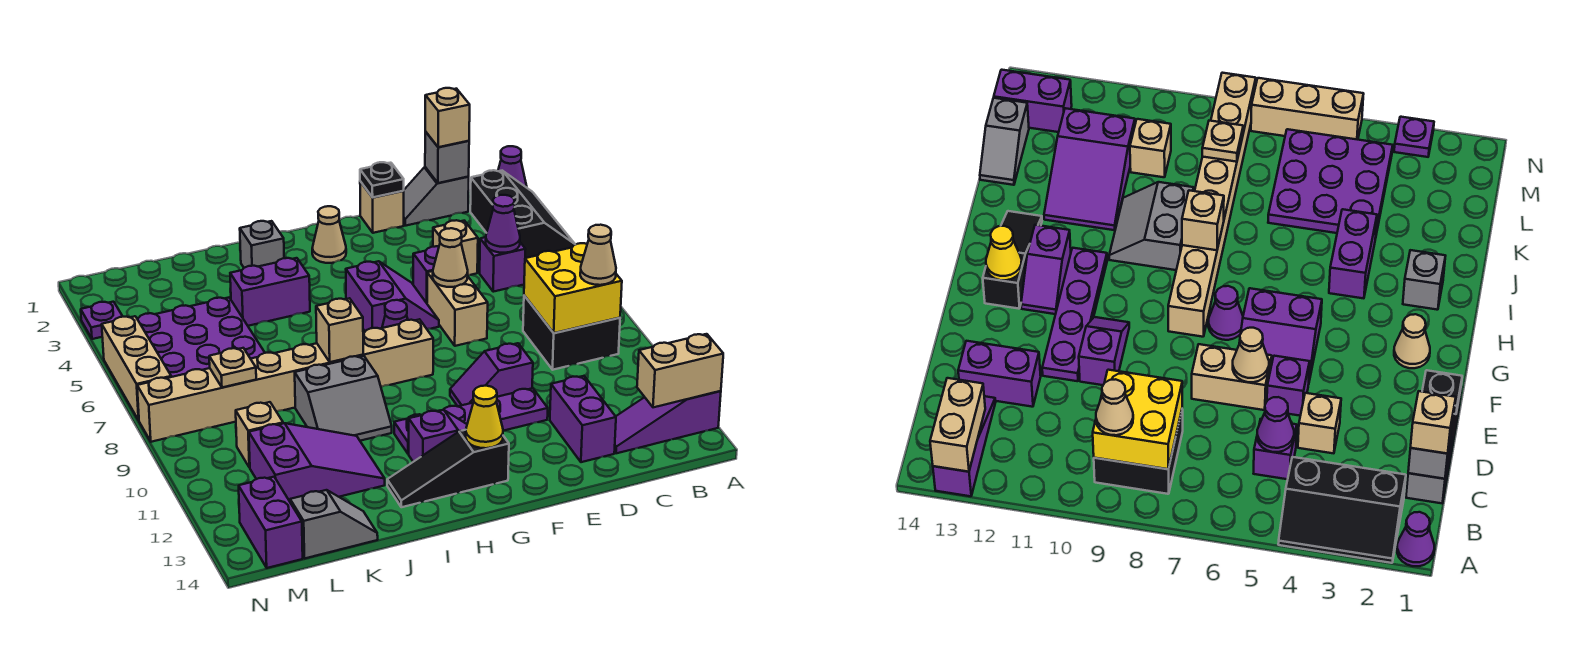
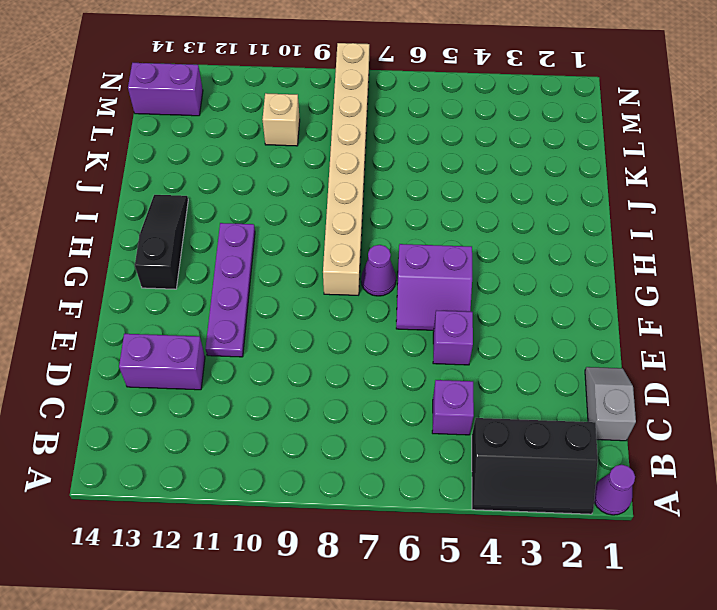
none -> purple slope A13:C13 level 1 top A
none -> black brick B8:C9 level 1
none -> tan brick D4 level 1
none -> tan brick E1 level 1

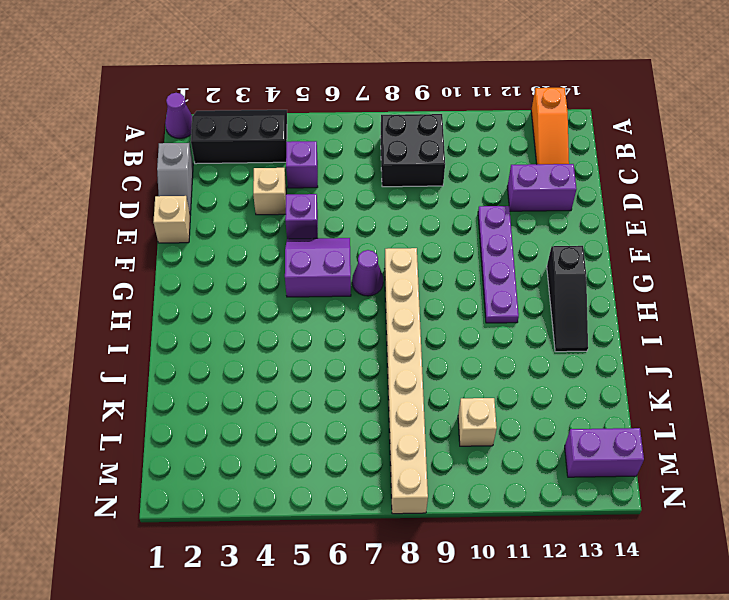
orange slope A13:C13 level 1 top A -> purple slope A13:C13 level 1 top A
none -> tan brick E6:E7 level 1
none -> purple slope E10:F10 level 1 top E
none -> tan cone G2 level 1
none -> purple slope G12:H12 level 1 top H

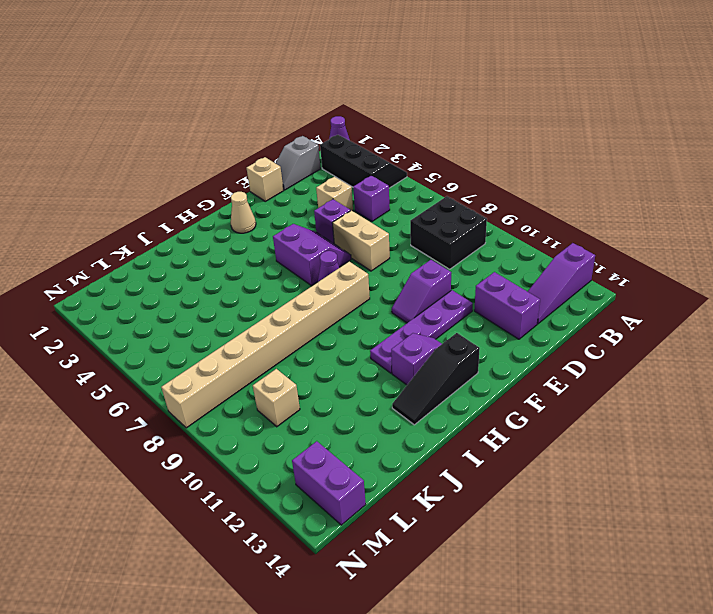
none -> grey brick I2 level 1
none -> purple brick I4:J4 level 1
none -> grey slope I9:J10 level 1 top 9
none -> purple slope J11:L12 level 1 top L

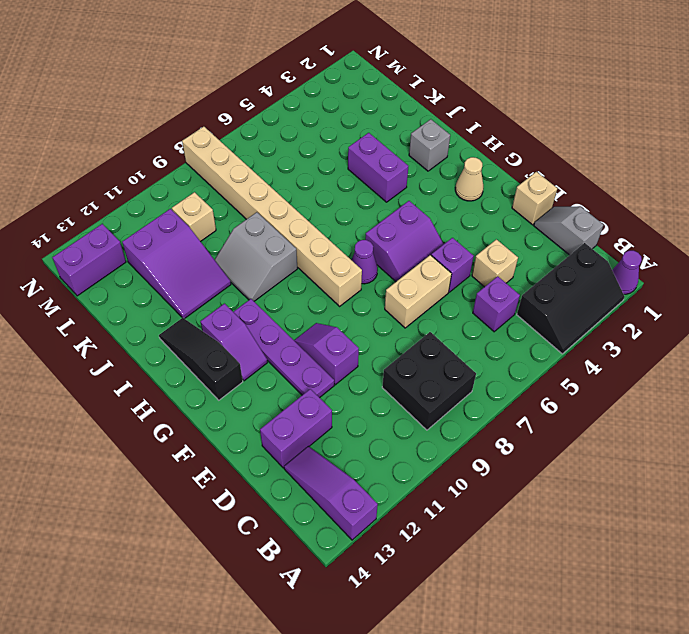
none -> purple plate K4:M6 level 1
none -> grey slope K14:L14 level 1 top L
none -> purple plate N3 level 1
none -> tan brick N5:N7 level 1

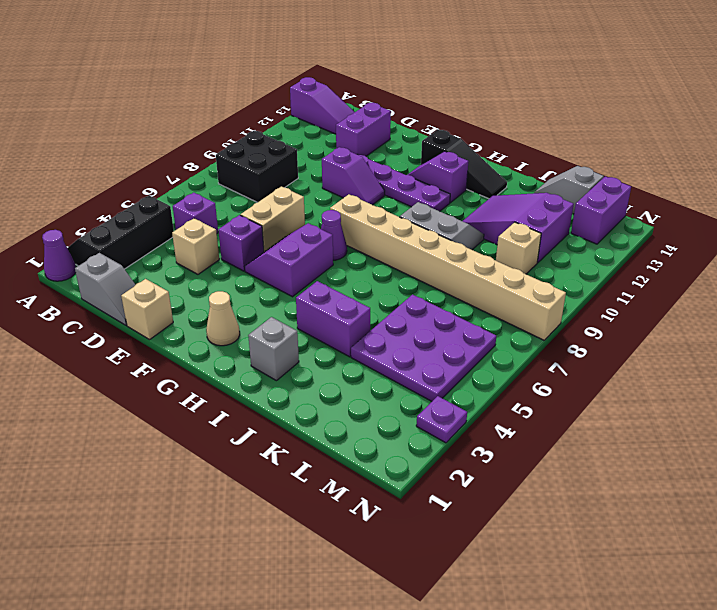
none -> tan brick N5:N7 level 1
none -> tan brick A13:B13 level 2
none -> yellow brick B8:C9 level 2
none -> grey brick C1 level 2

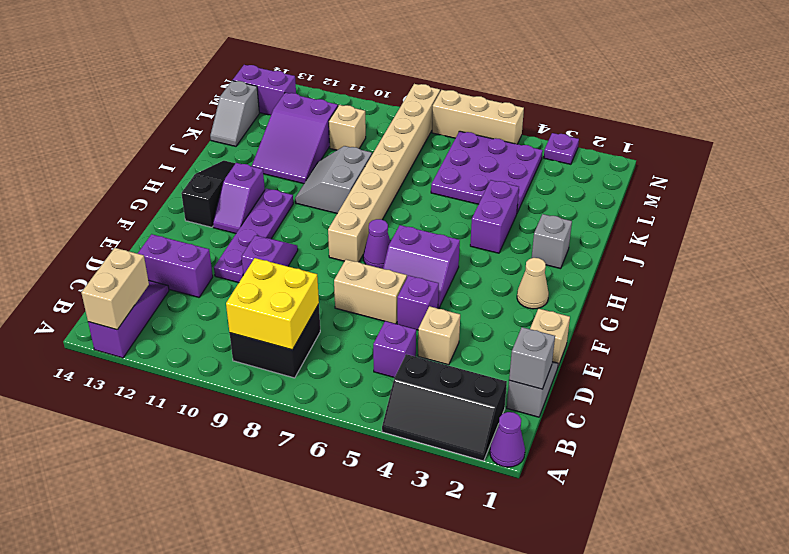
none -> purple cone C5 level 2
none -> black plate E1 level 2
none -> tan cone E6 level 2
none -> yellow cone G13 level 2

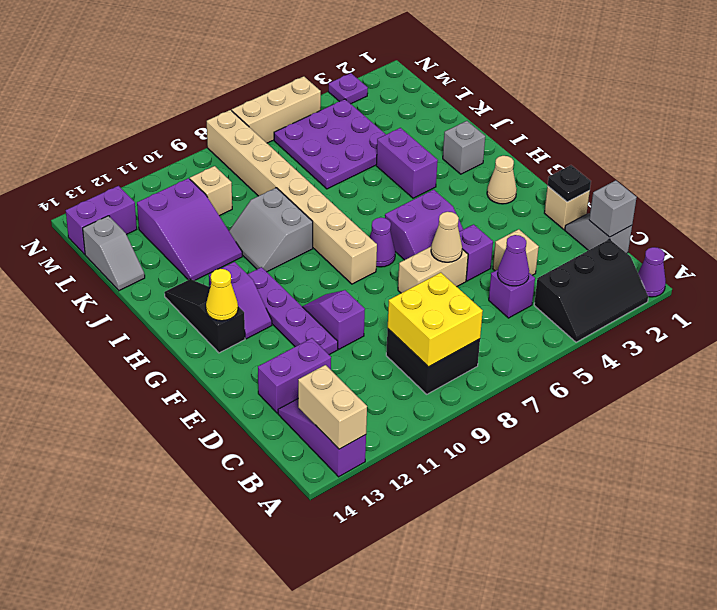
none -> tan brick I8 level 2
none -> tan plate L8 level 2
none -> tan cone B9 level 3
none -> tan brick C1 level 3

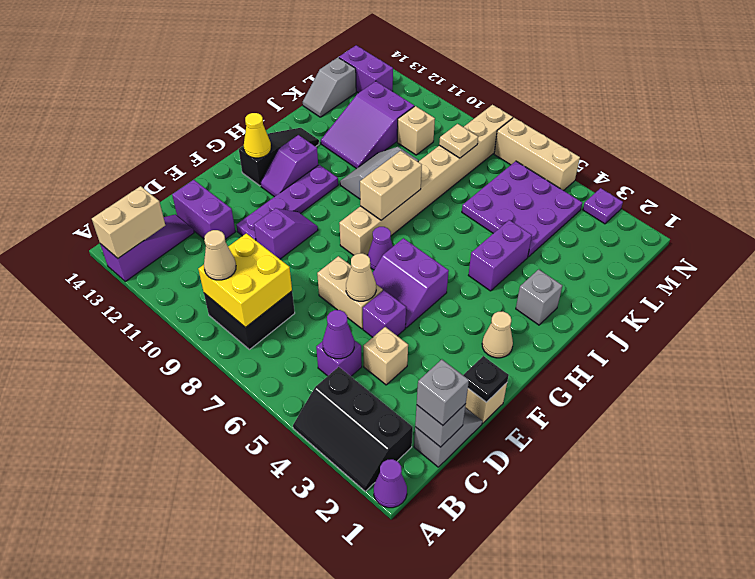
grey brick C1 level 3 -> tan brick C1 level 3
tan brick H8:I8 level 2 -> tan brick I8 level 2

